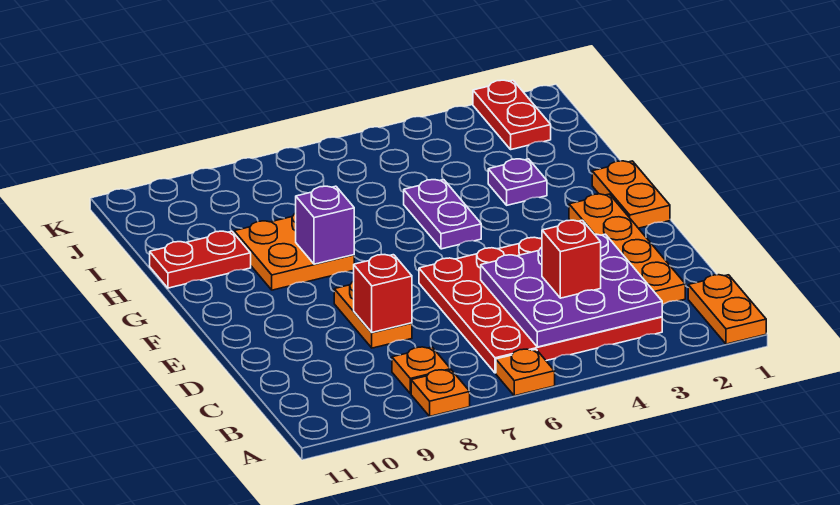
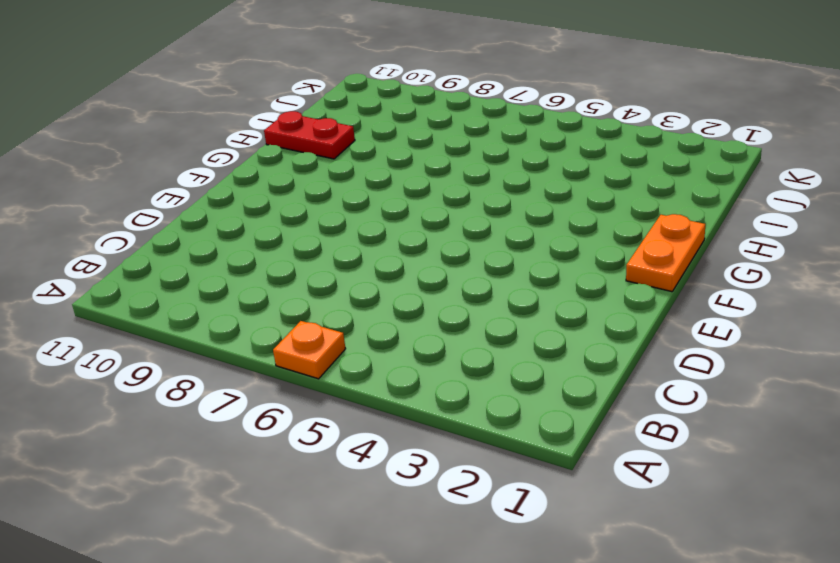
none -> orange plate A1:B1 level 1
none -> orange plate A8 level 1
none -> red plate B3:E6 level 1

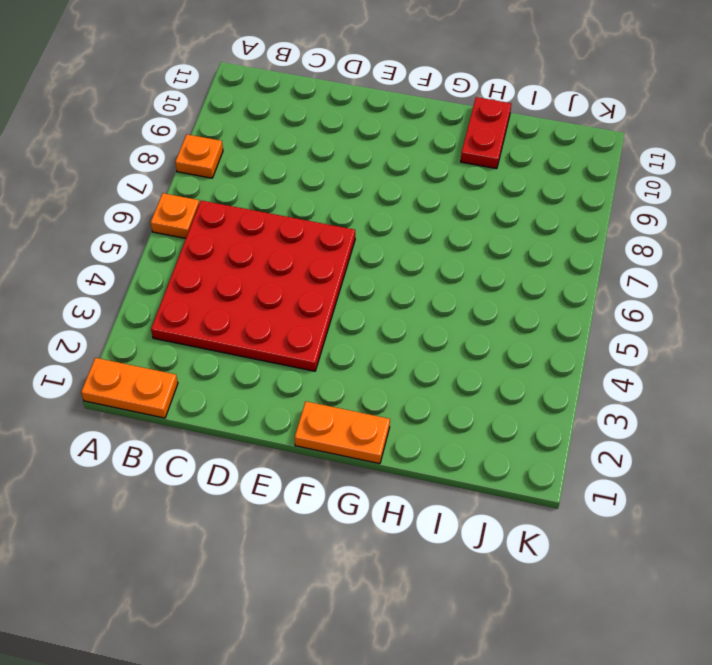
none -> orange plate B8 level 1
none -> orange plate C2:F2 level 1
none -> orange plate D8:E8 level 1

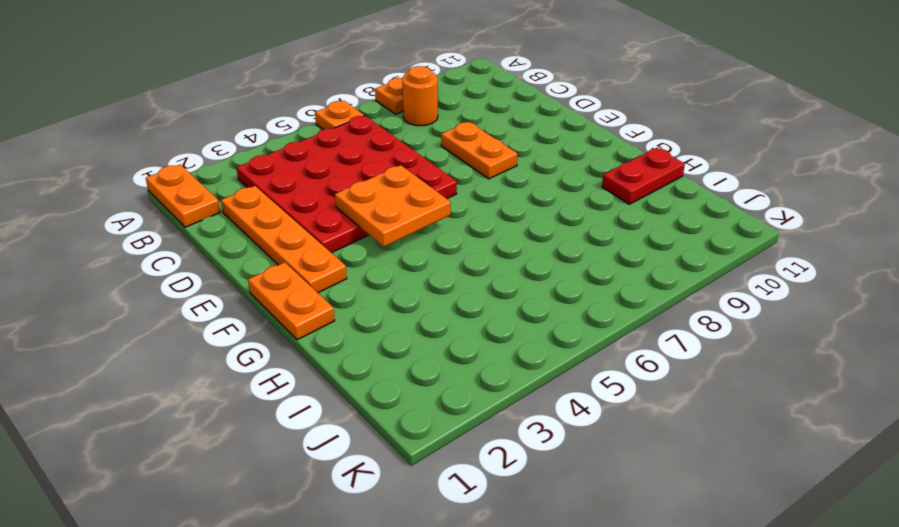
orange round brick B8 level 1 -> orange plate B8 level 1
orange plate E4:F5 level 2 -> orange plate G8:H9 level 1
none -> purple plate G5:H5 level 1
none -> purple plate H3 level 1
none -> red plate J2:K2 level 1

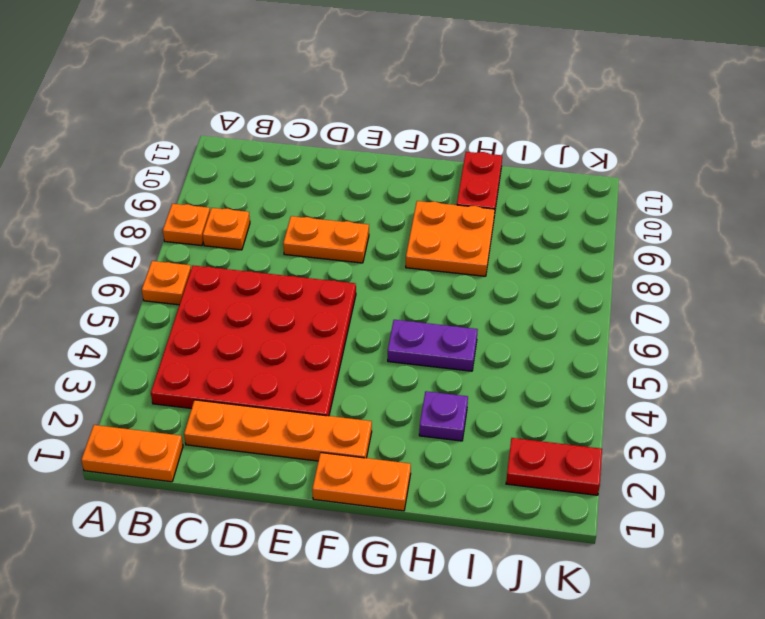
none -> purple plate B3:D5 level 2
none -> red brick D8 level 2
none -> purple brick G8 level 2

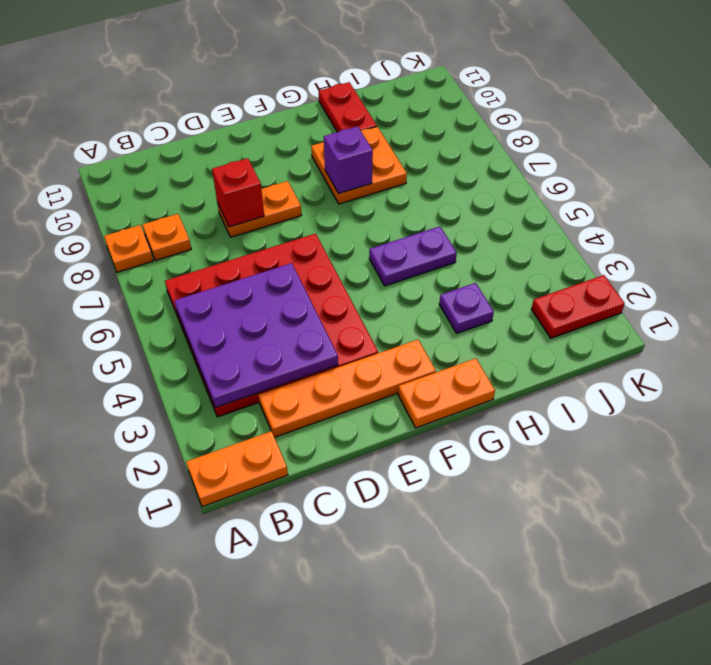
none -> orange plate A6 level 1
none -> red brick C4 level 3

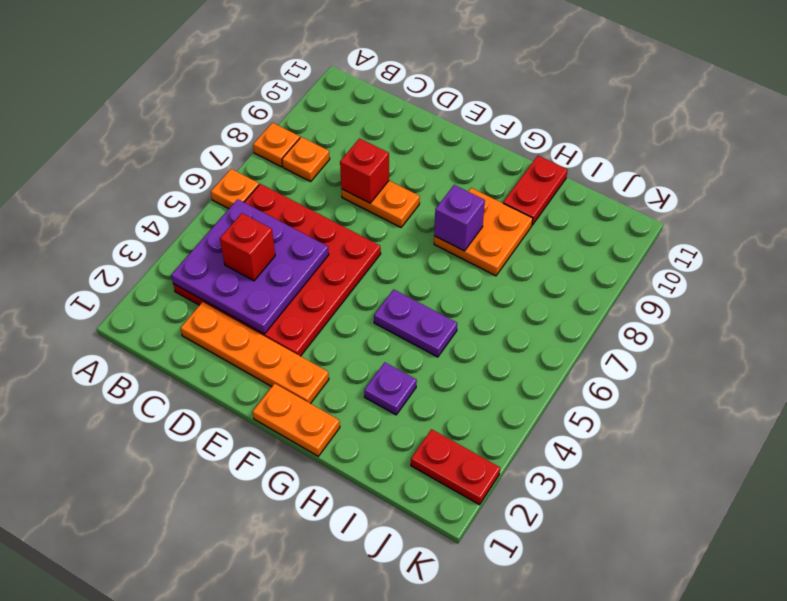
none -> orange plate A1:B1 level 1

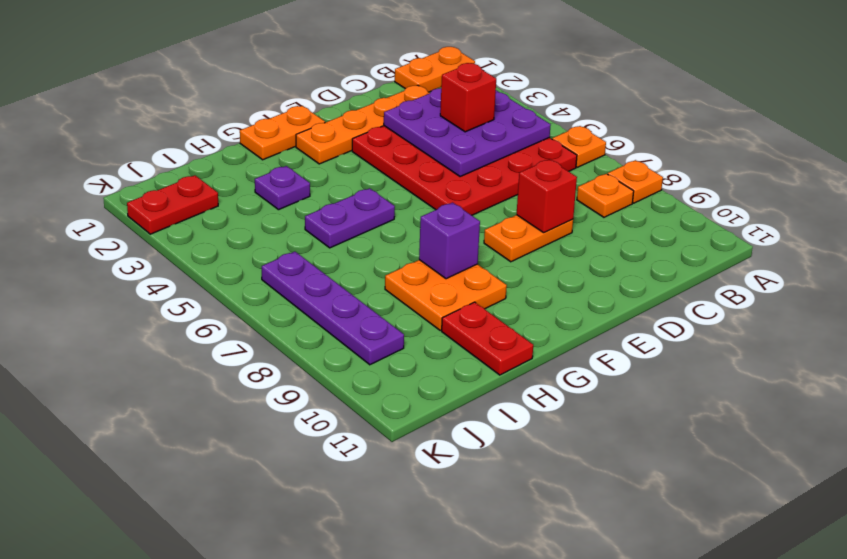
purple plate J6:J9 level 1 -> none

